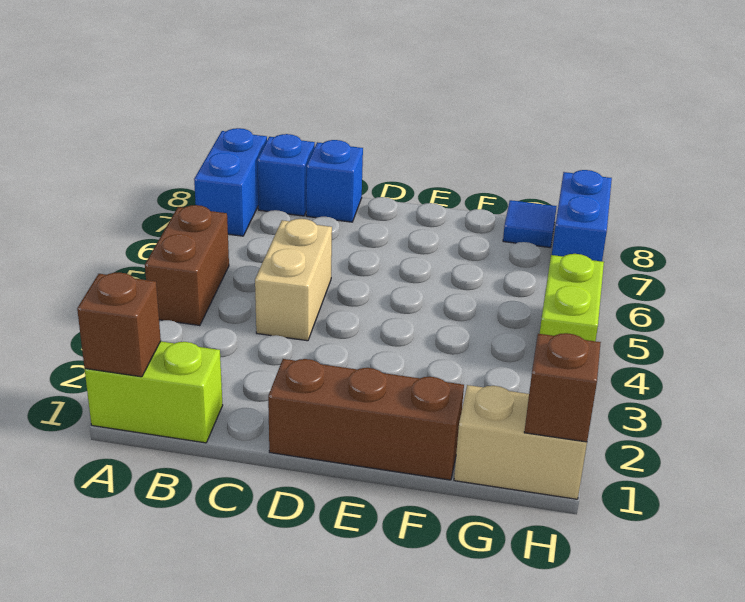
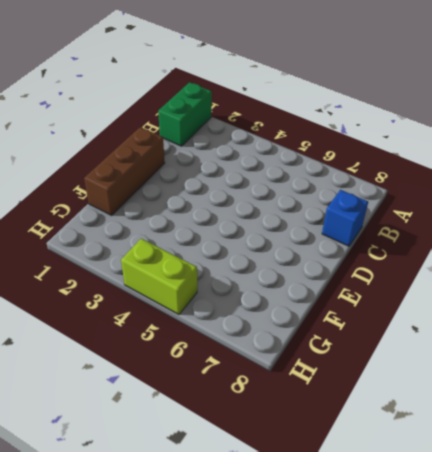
green brick A1:B1 level 1 -> lime brick A1:B1 level 1
none -> brown brick A4:A5 level 1
none -> blue brick A7:A8 level 1
none -> blue brick B8 level 1

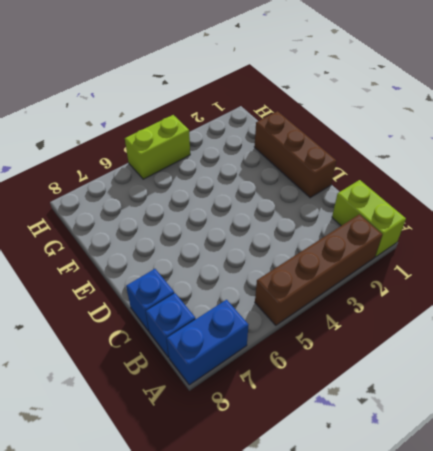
brown brick A2:A5 level 1 -> brown brick A4:A5 level 1
none -> tan brick C4:C5 level 1
none -> tan brick G1:H1 level 1
none -> blue tile G8 level 1

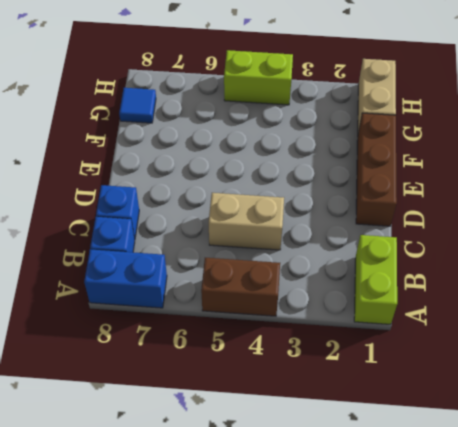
none -> blue brick H7:H8 level 1
none -> brown brick A1 level 2
none -> brown brick H1 level 2

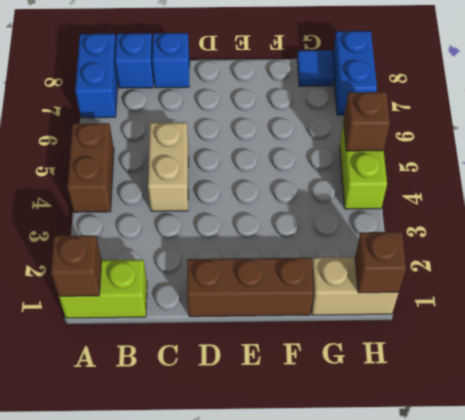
brown brick H5 level 2 -> none

